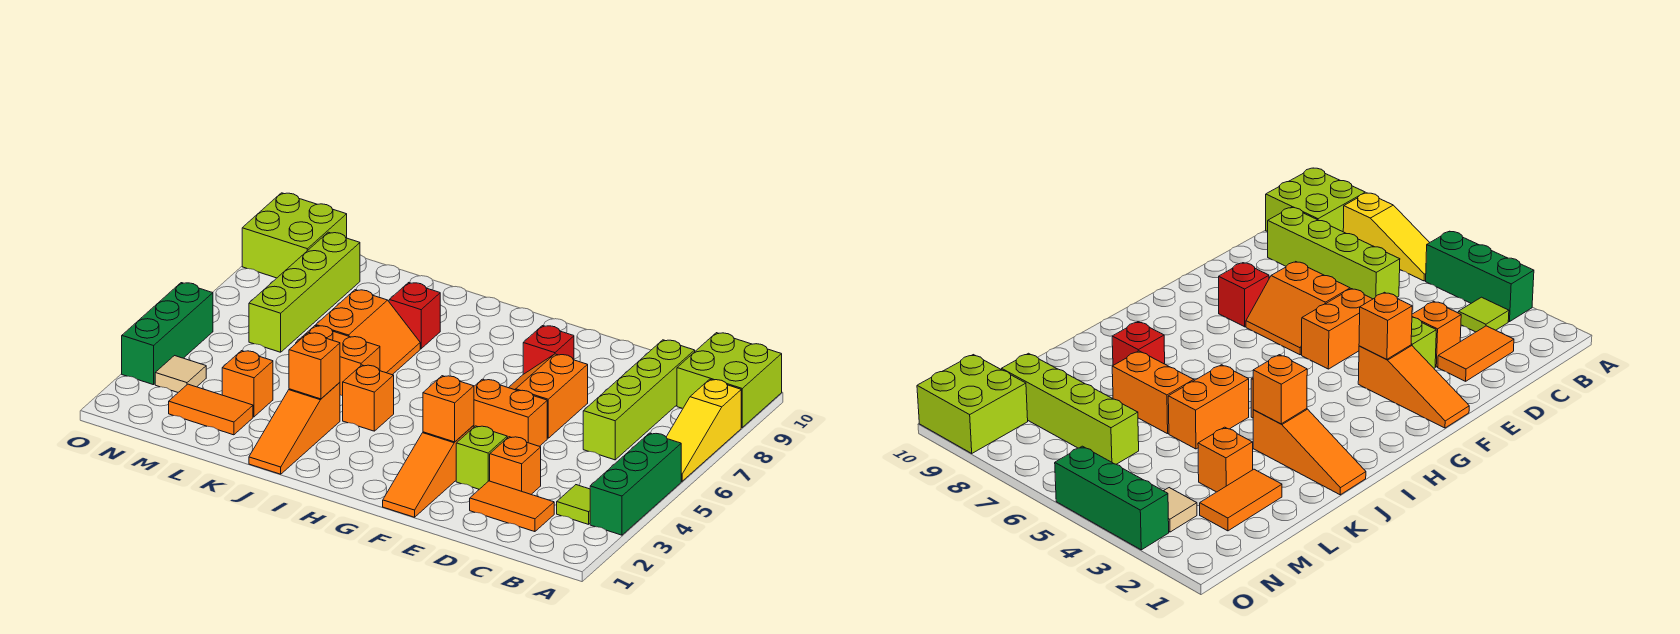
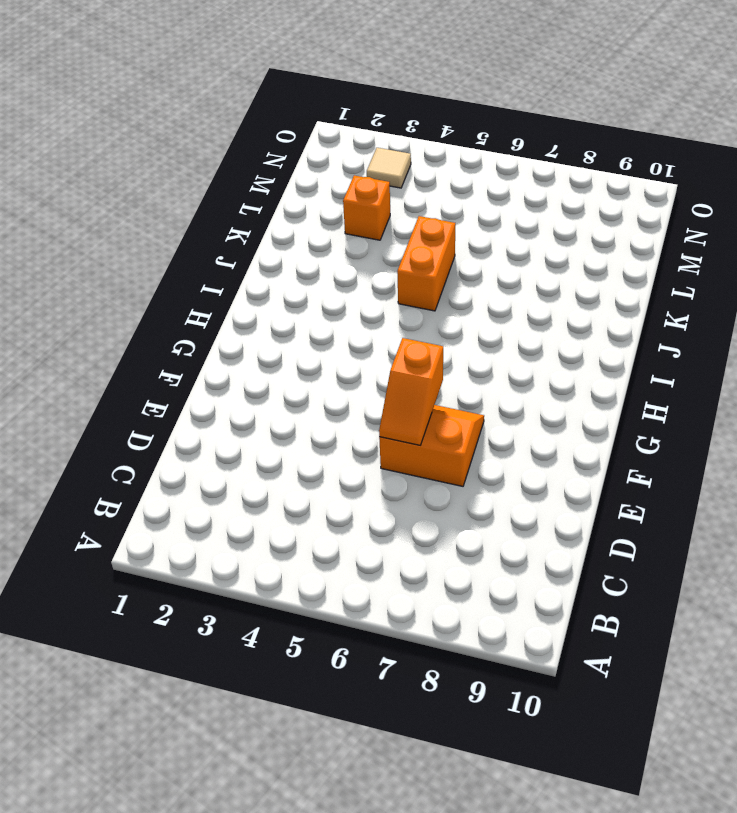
orange slope E6:F6 level 2 top F -> none
none -> green brick A3:A5 level 1
none -> yellow slope A6:A8 level 1 top 8
none -> lime brick A9:B10 level 1

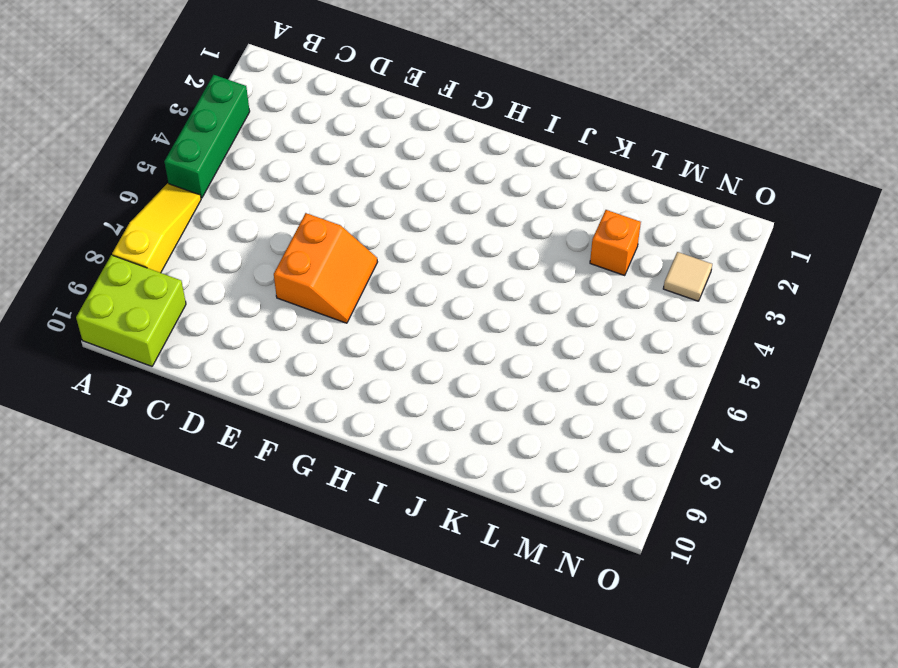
none -> lime tile B3 level 1
none -> orange tile C2:D2 level 1
none -> lime brick C6:C9 level 1

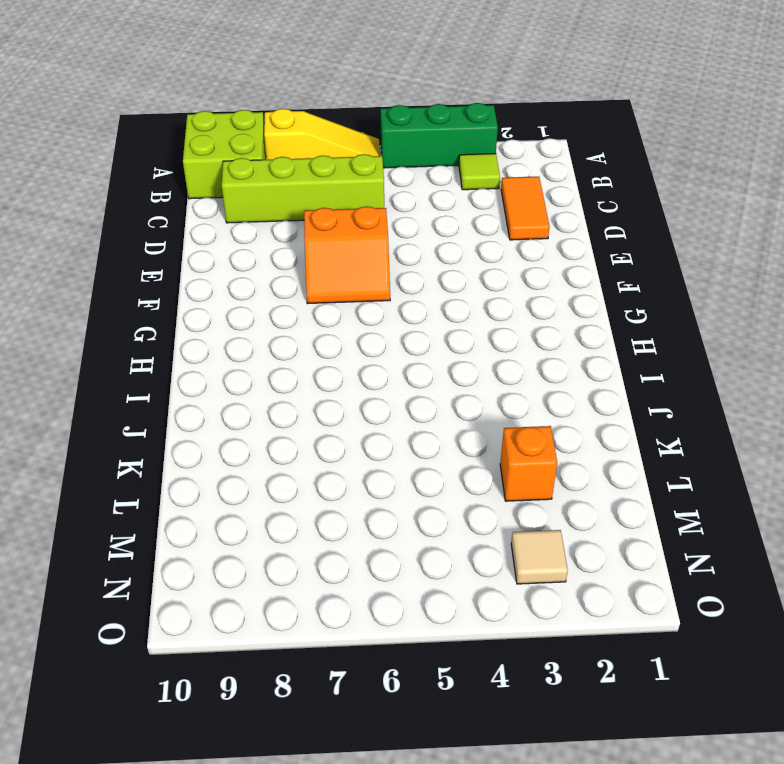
none -> orange brick D3 level 1
none -> lime brick E3 level 1
none -> orange brick E5:F5 level 1

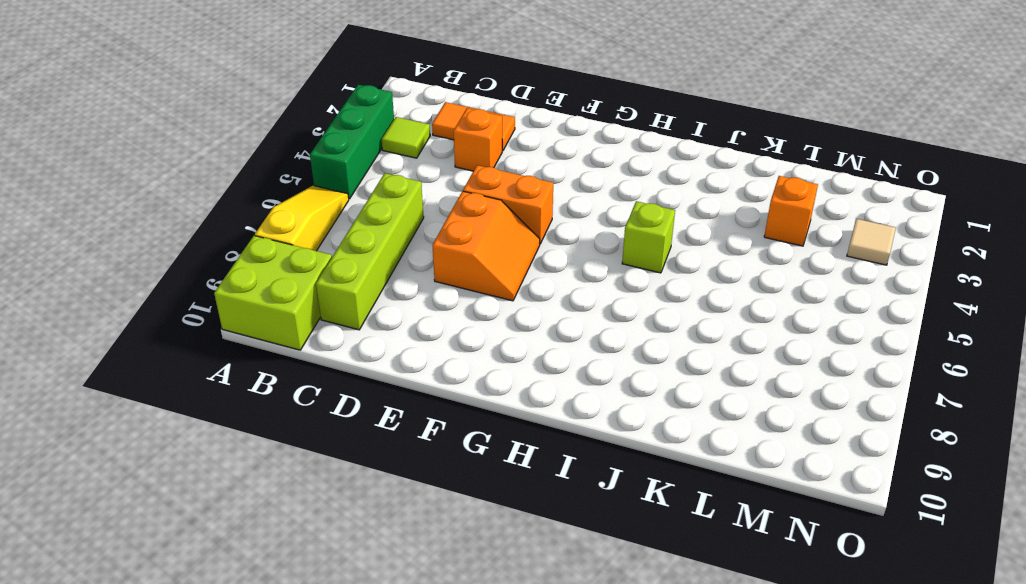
lime brick I5 level 1 -> lime brick E3 level 1
none -> orange slope F1:F3 level 1 top 3
none -> red brick F8 level 1
none -> orange brick I4 level 1

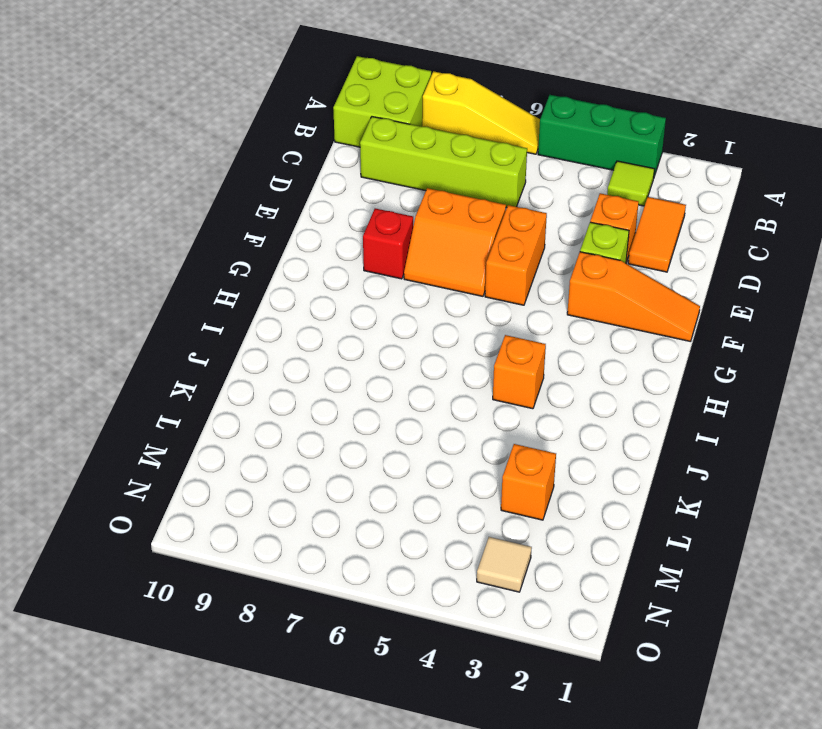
none -> orange slope J1:J3 level 1 top 3
none -> orange brick J5:K5 level 1
none -> orange slope J6:K7 level 1 top K

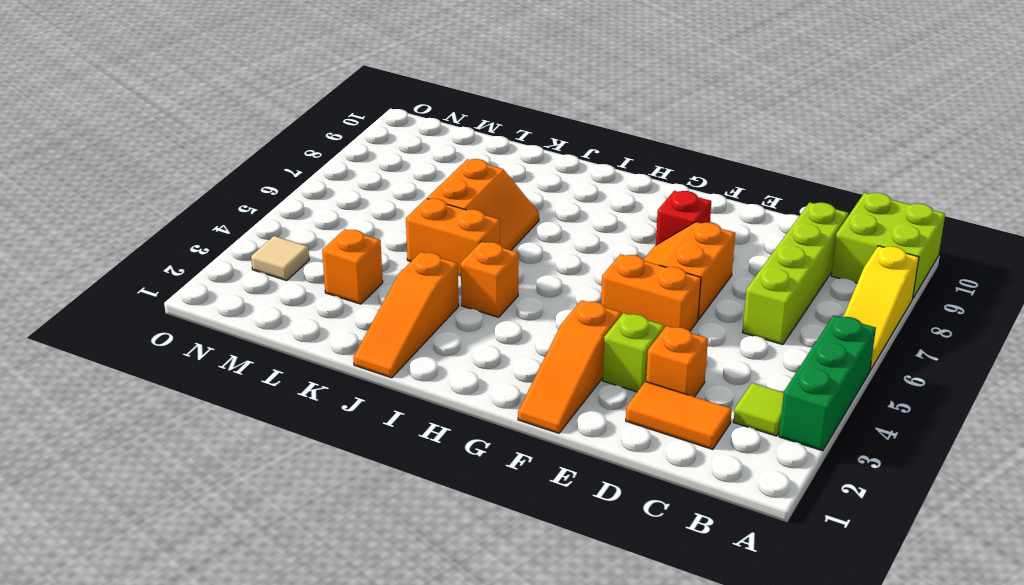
none -> red brick J8 level 1
none -> orange tile L2:M2 level 1
none -> lime brick M6:M9 level 1

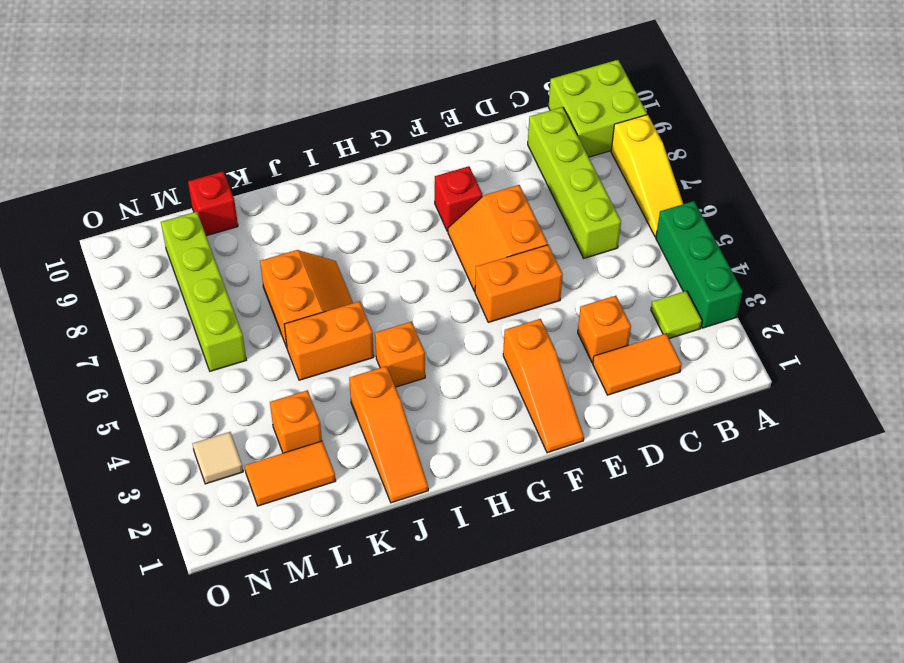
red brick L10 level 1 -> red brick J8 level 1
none -> lime brick E3 level 1
none -> lime brick N9:O10 level 1
none -> green brick O3:O5 level 1

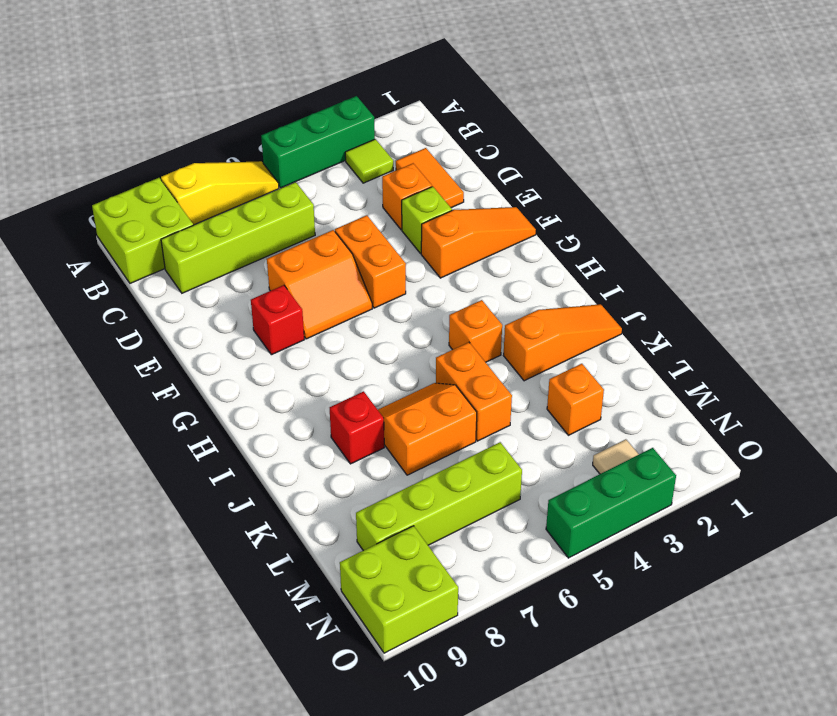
none -> orange tile L2:M2 level 1
none -> orange brick F3 level 2
none -> orange brick J3 level 2

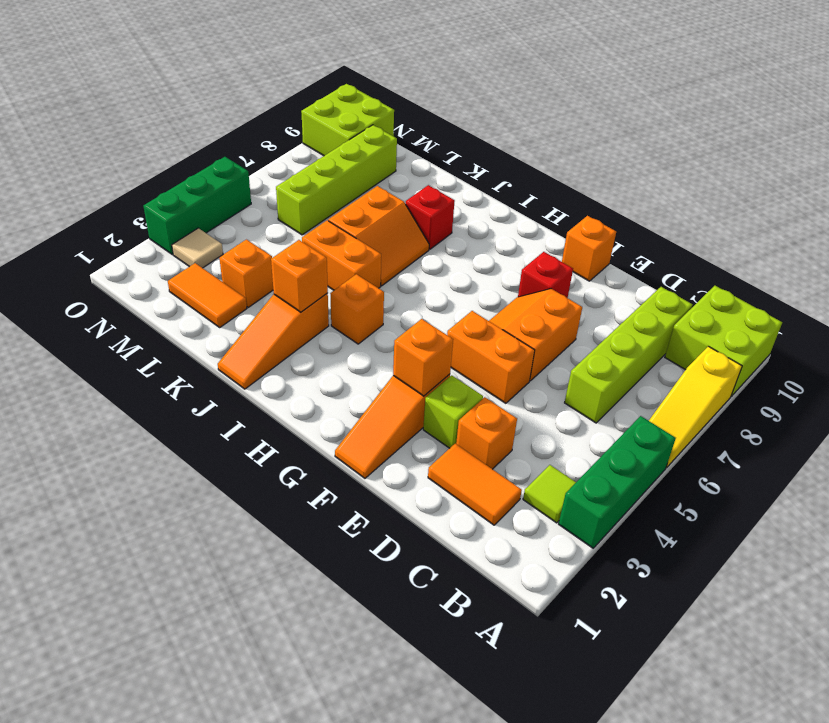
orange brick F10 level 1 -> none

